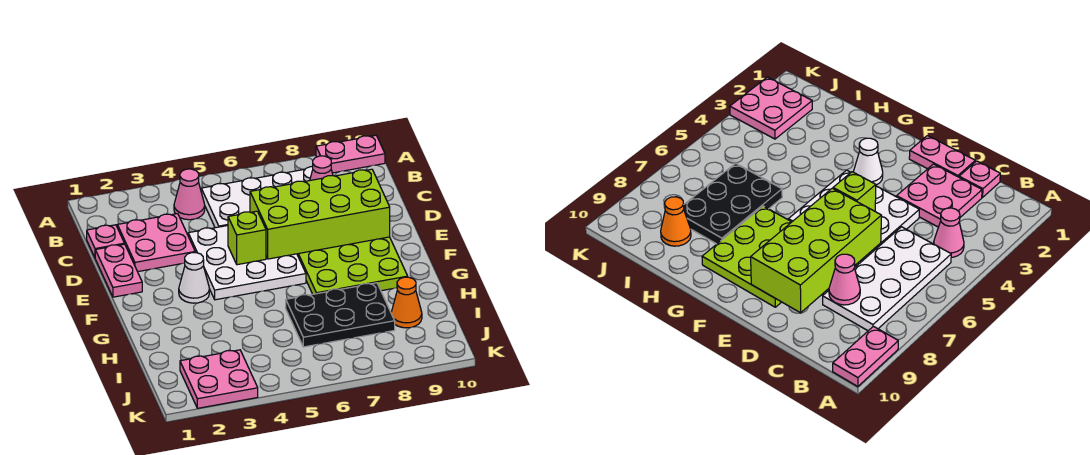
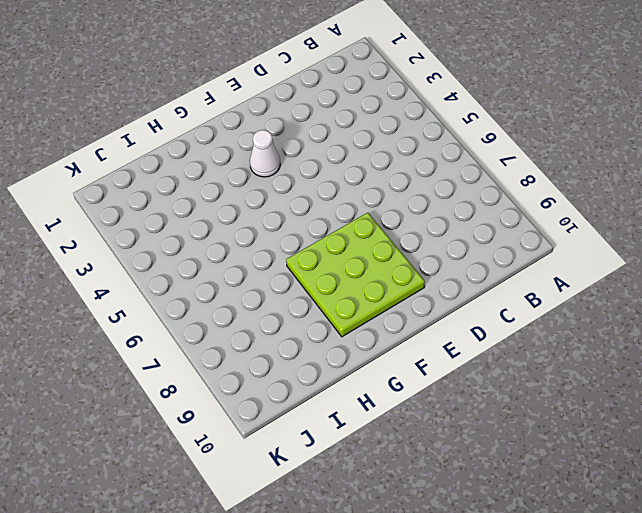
none -> pink plate A9:A10 level 1
none -> pink cone B4 level 1
none -> white plate B5:C8 level 1

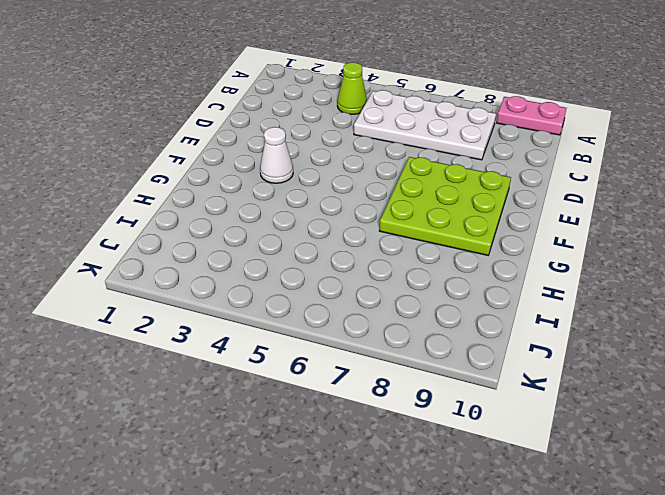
lime cone B4 level 1 -> pink cone B4 level 1
none -> pink plate C1 level 1
none -> pink plate C2:D3 level 1
none -> pink plate D1:E1 level 1

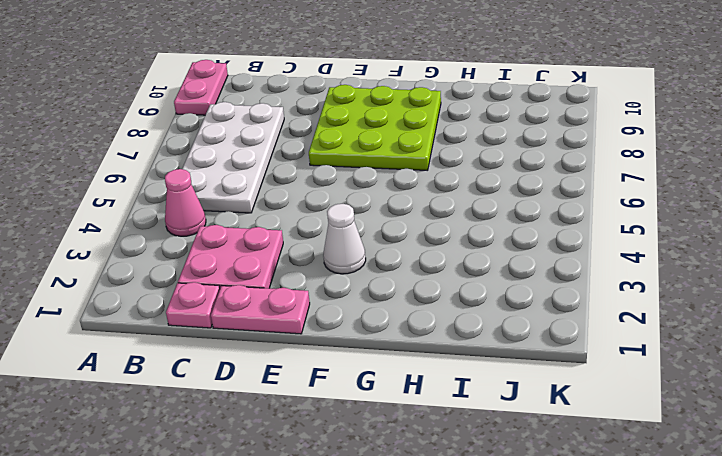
none -> white plate D4:F6 level 1
none -> black plate H6:I8 level 1
none -> orange cone I9 level 1

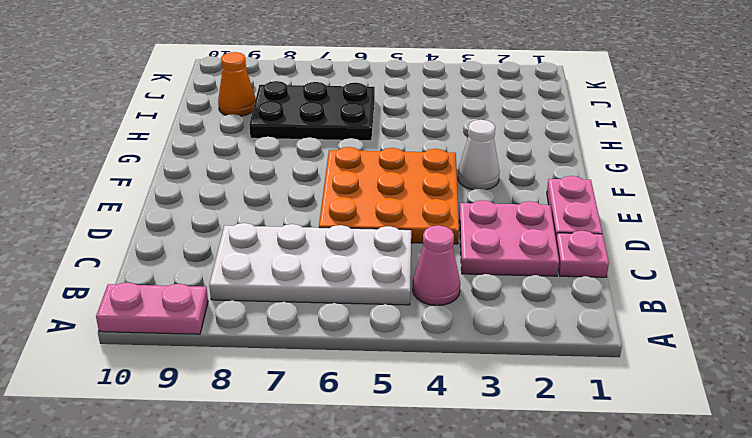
orange plate D4:F6 level 1 -> white plate D4:F6 level 1
none -> lime plate E7:G9 level 1
none -> pink plate J2:K3 level 1
none -> pink cone C8 level 2

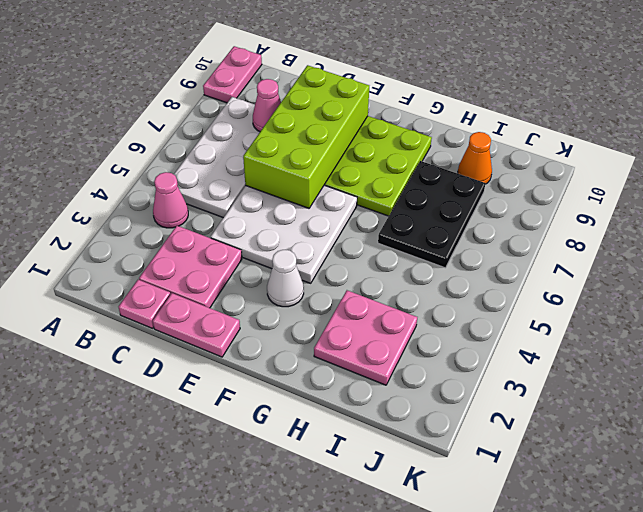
pink plate H2:I3 level 1 -> pink plate J2:K3 level 1
none -> lime brick E5 level 2

